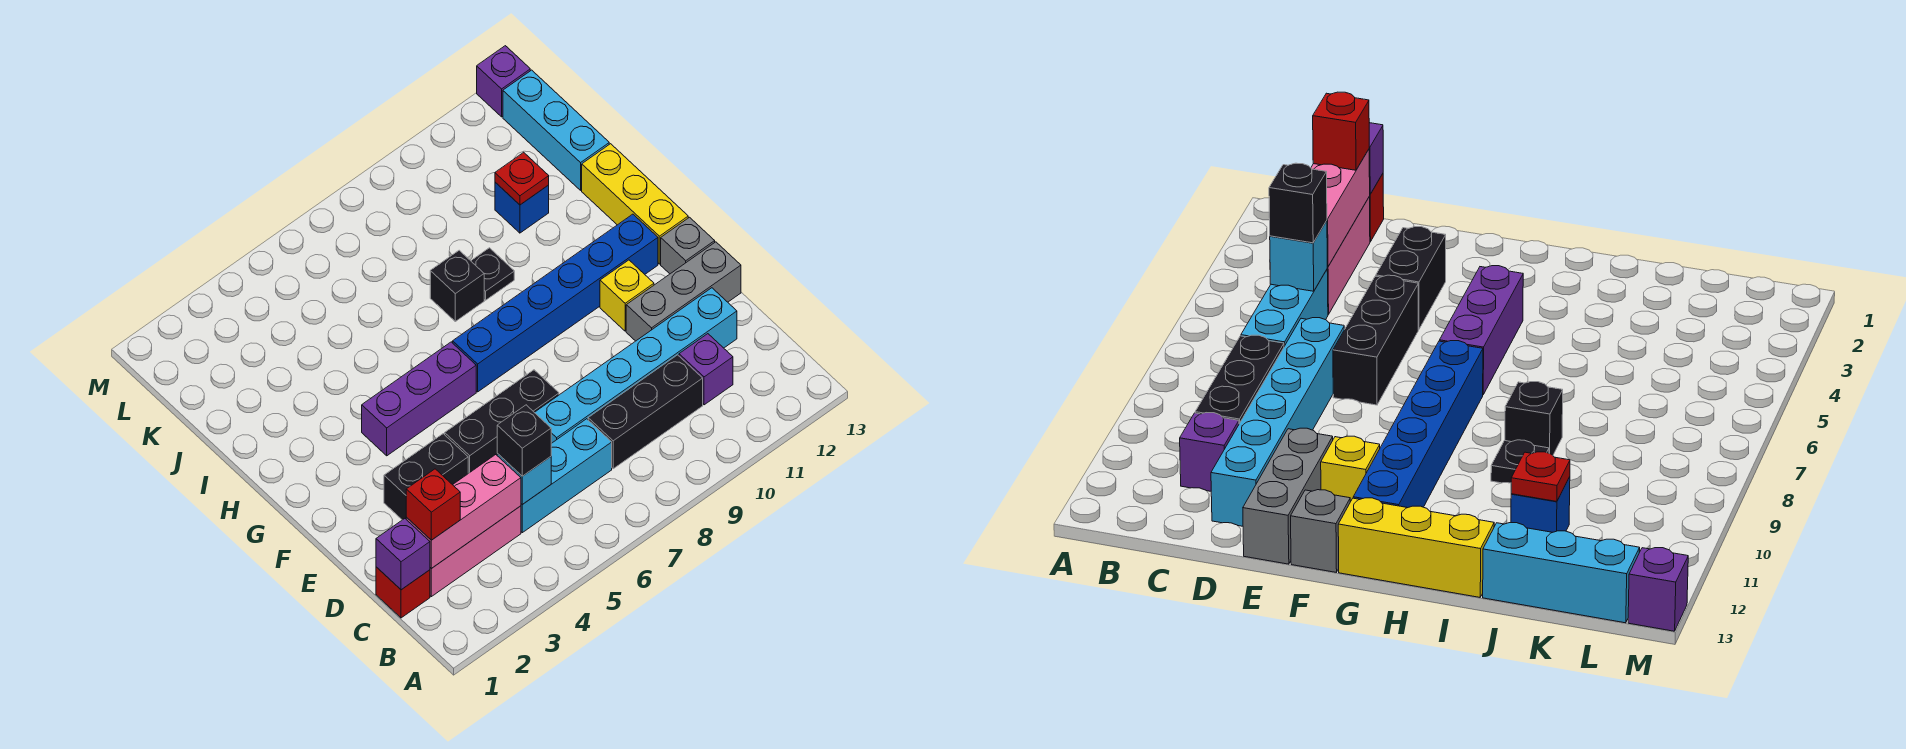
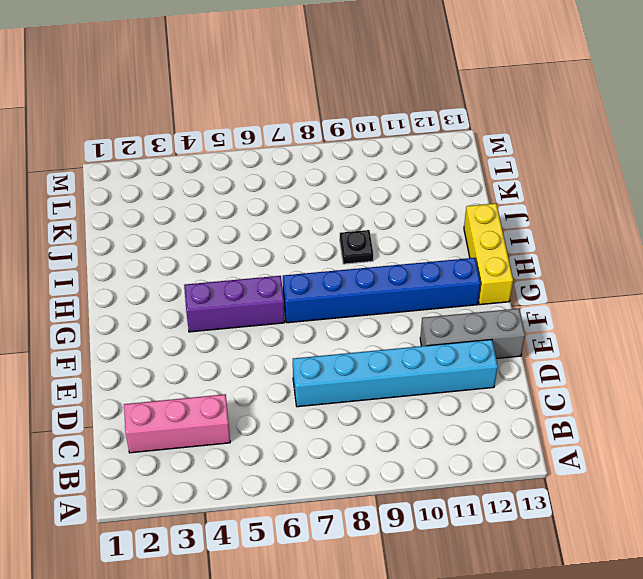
none -> red brick C1 level 1
none -> cyan brick C5:C7 level 1
none -> black brick C8:C10 level 1

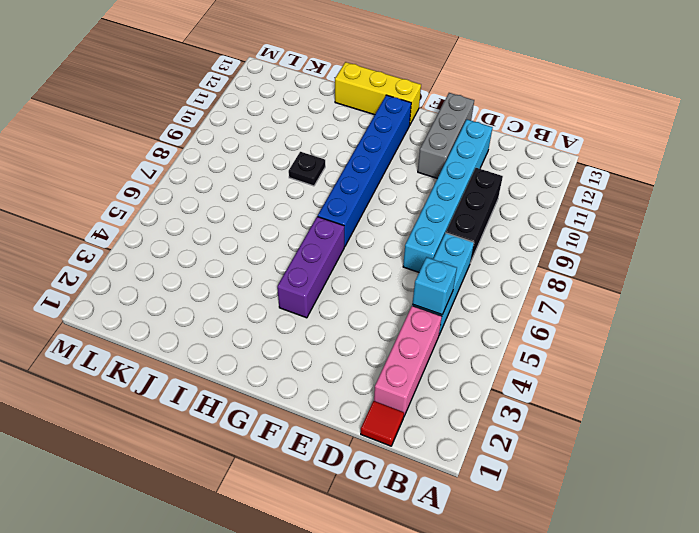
red tile C1 level 1 -> red brick C1 level 1
none -> purple brick C11 level 1
none -> black brick E3:E4 level 1
none -> black brick E5:E7 level 1

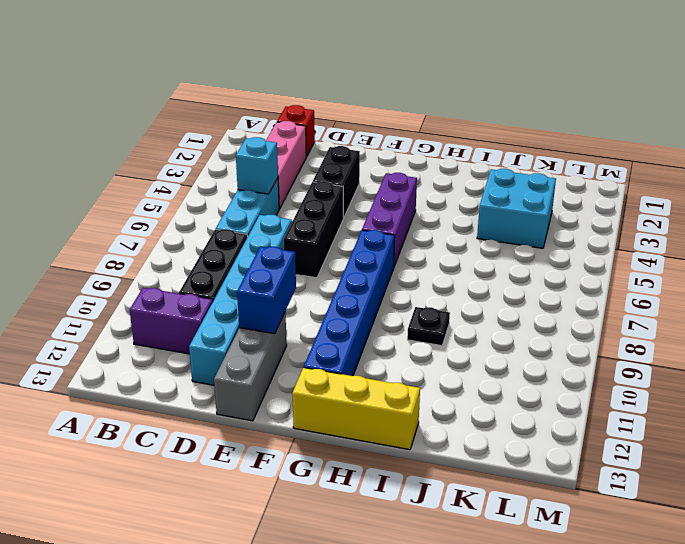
purple brick B11:C11 level 1 -> purple brick C11 level 1
blue brick E10:E11 level 2 -> none
cyan brick J3:K4 level 1 -> none
none -> yellow brick F11 level 1
none -> grey brick F13 level 1
none -> black brick I8 level 1

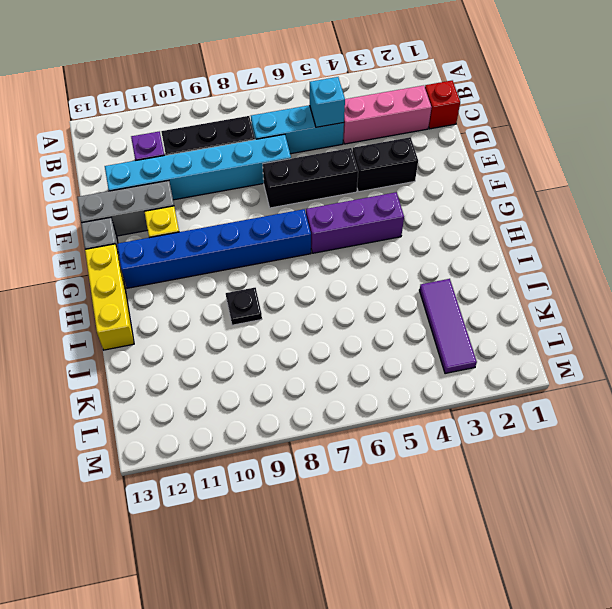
purple tile J3:L3 level 1 -> none
none -> black brick I8 level 1
none -> blue brick J11 level 1
none -> cyan brick J13:L13 level 1

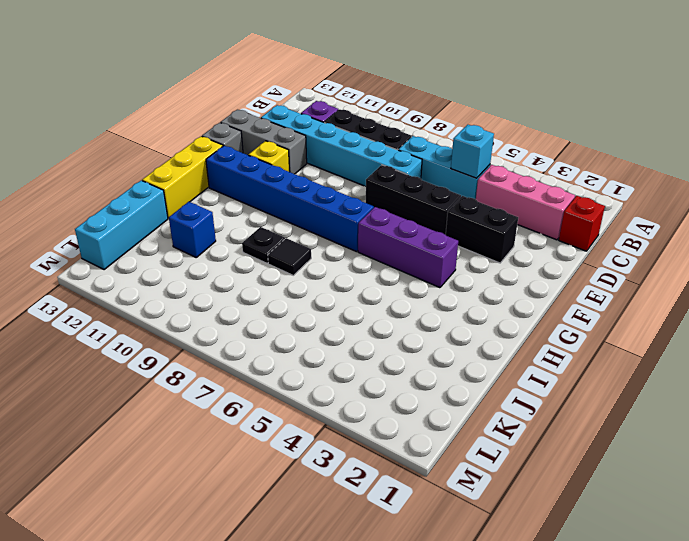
black tile I8 level 1 -> black brick I8 level 1
none -> purple brick M13 level 1
none -> purple brick C1 level 2
none -> pink brick C2:C4 level 2

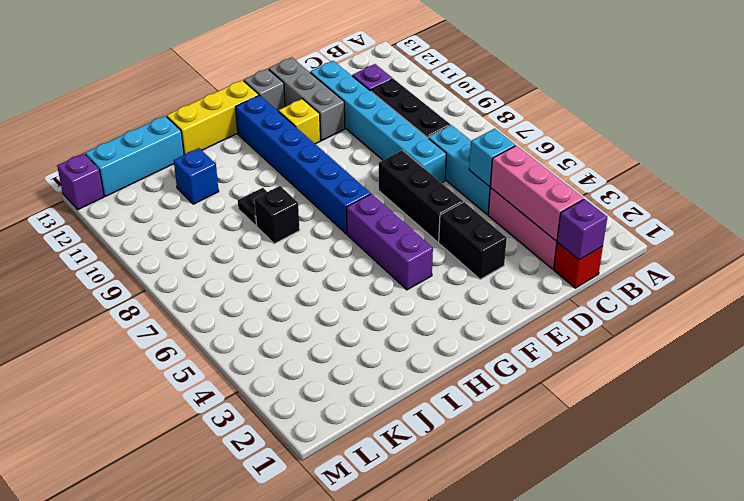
none -> red plate J11 level 2
none -> red brick C2 level 3
none -> black brick C5 level 3

